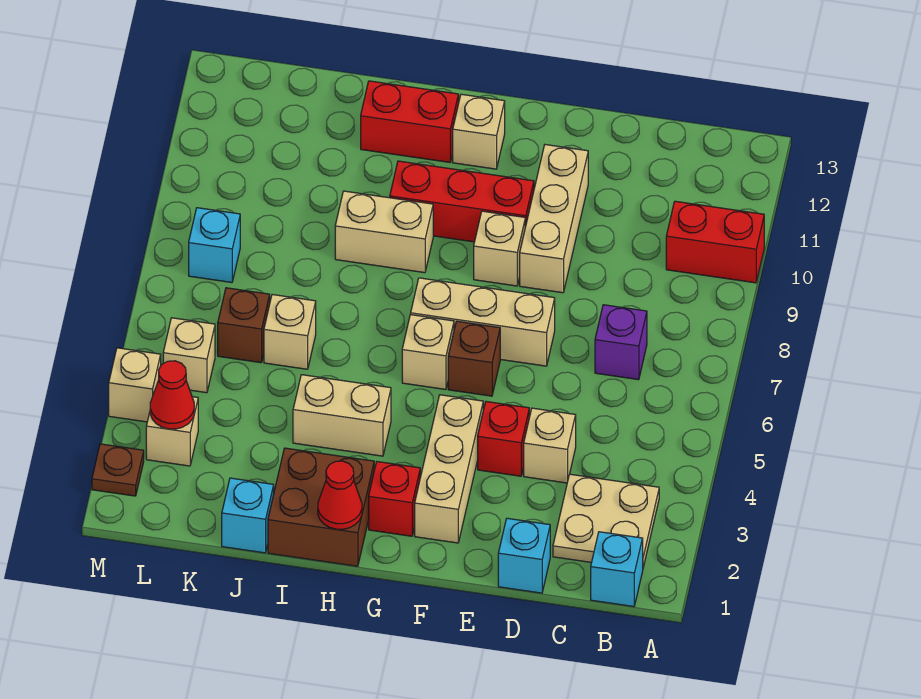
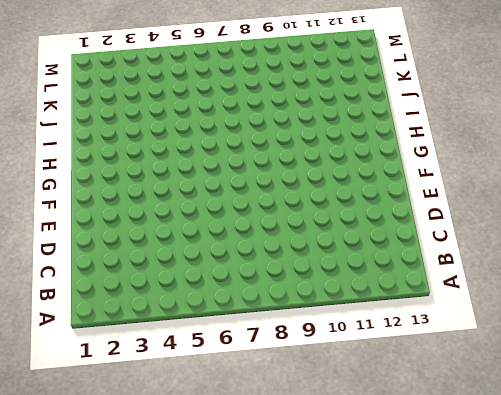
none -> red brick A10:B10 level 1
none -> cyan brick B1 level 1
none -> tan plate B2:C3 level 1
none -> purple brick C7 level 1

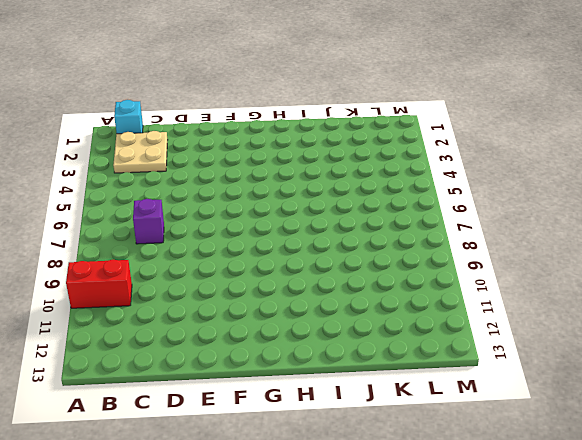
none -> cyan brick D1 level 1
none -> tan brick D4 level 1
none -> red brick E4 level 1
none -> tan brick E7:G7 level 1

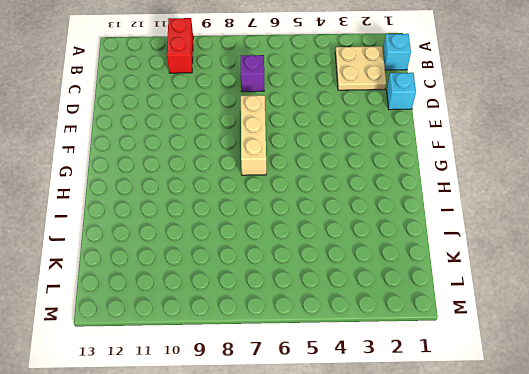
none -> tan brick D4 level 1
none -> red brick E4 level 1
none -> tan brick E9:E11 level 1
none -> tan brick F2:F4 level 1

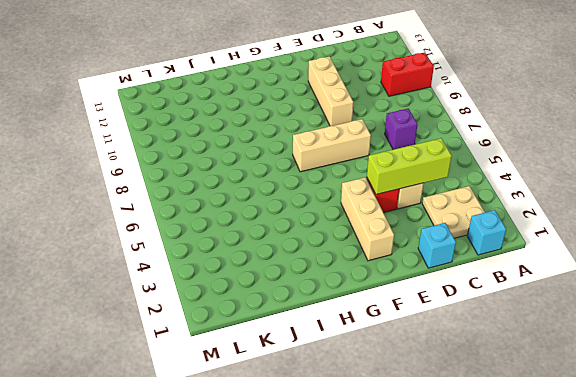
lime brick C4:E4 level 2 -> none
none -> brown brick F6 level 1
none -> tan brick F9 level 1
none -> red brick F10:H10 level 1
none -> red brick G2 level 1

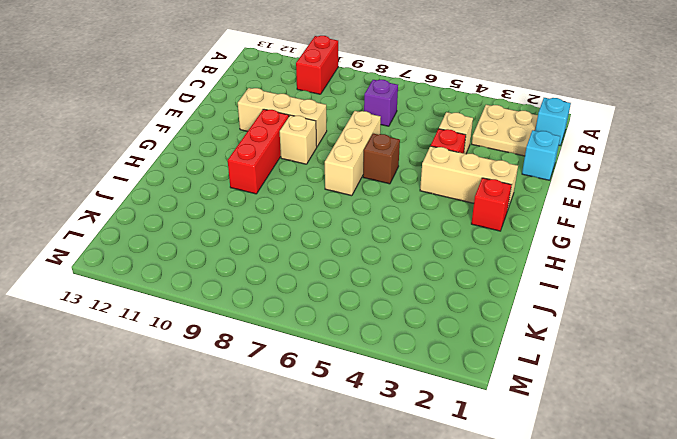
none -> tan brick G6 level 1
none -> tan brick G12 level 1
none -> brown brick H1:I2 level 1
none -> tan brick H4:I4 level 1

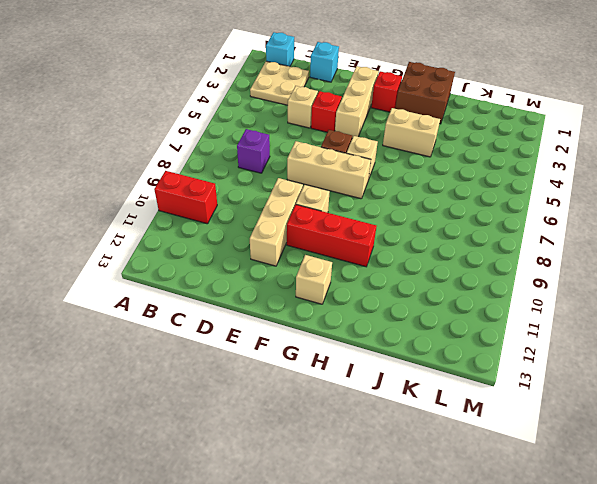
none -> tan brick H9:I9 level 1
none -> red brick H12:I12 level 1
none -> cyan brick J1 level 1
none -> tan brick J6 level 1

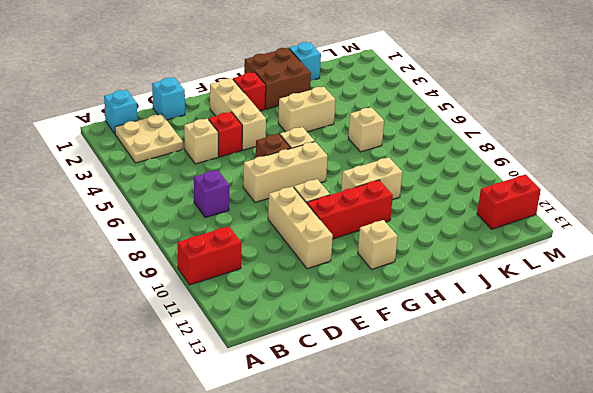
red brick L12:M12 level 1 -> red brick H12:I12 level 1
none -> brown brick K6 level 1
none -> tan brick L3 level 1
none -> tan brick L5 level 1
none -> cyan brick L8 level 1

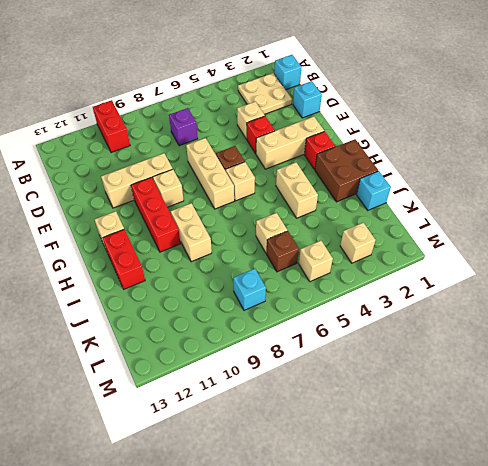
none -> brown plate M2 level 1
none -> tan brick M4 level 1
none -> red cone H1 level 2
none -> red cone L3 level 2

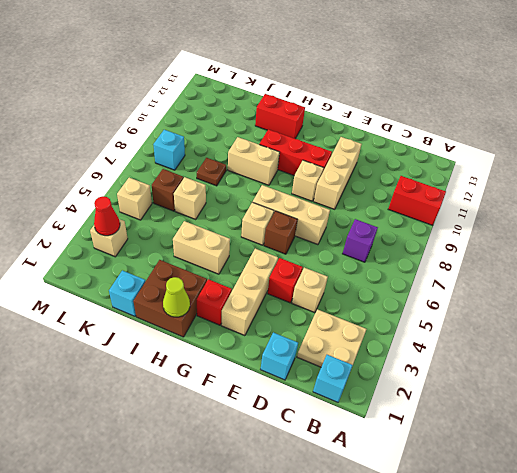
lime cone H1 level 2 -> red cone H1 level 2
brown plate J8 level 1 -> brown plate M2 level 1
none -> tan brick G12 level 1
none -> tan brick M4 level 1

